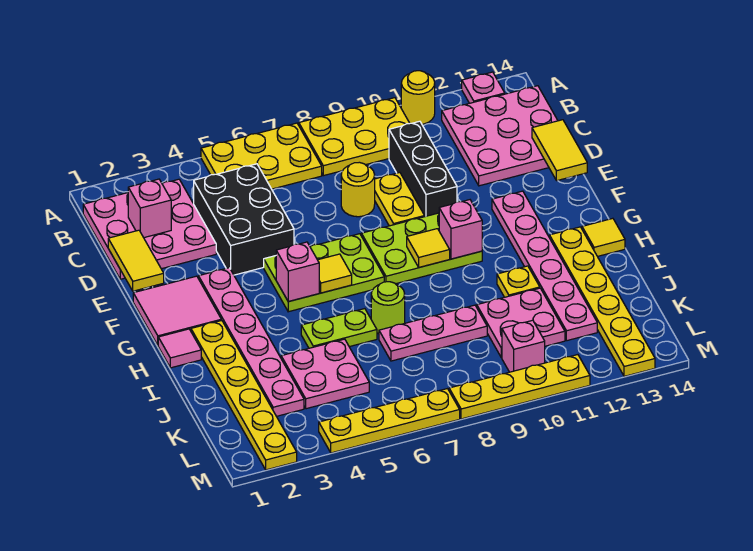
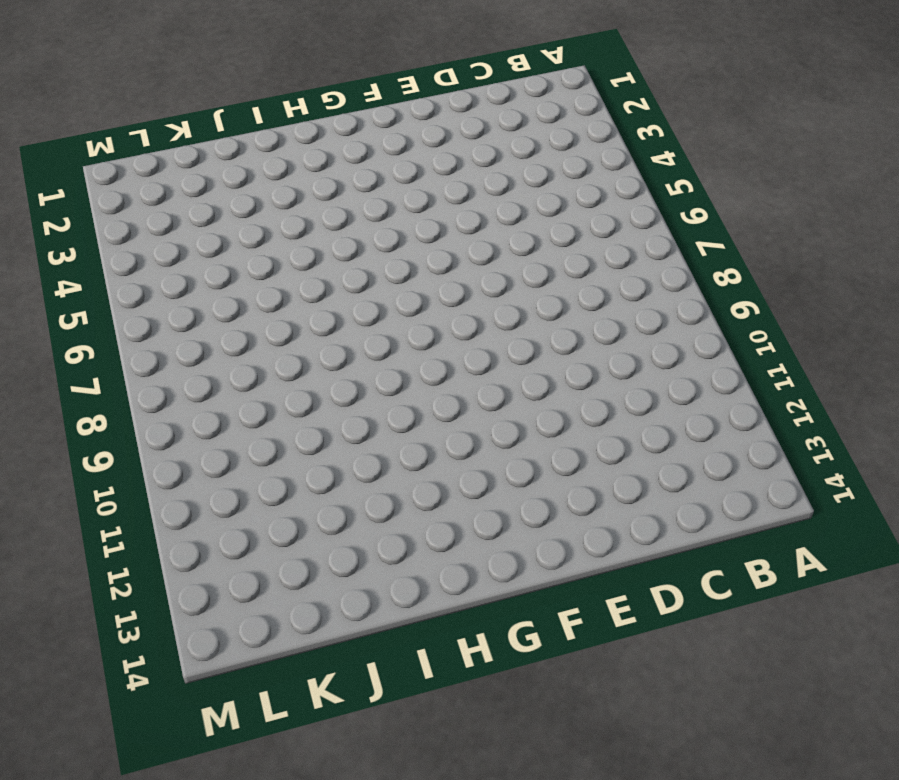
none -> yellow plate A5:B7 level 1
none -> yellow plate A8:B10 level 1
none -> yellow round brick A11 level 1
none -> pink plate A13 level 1

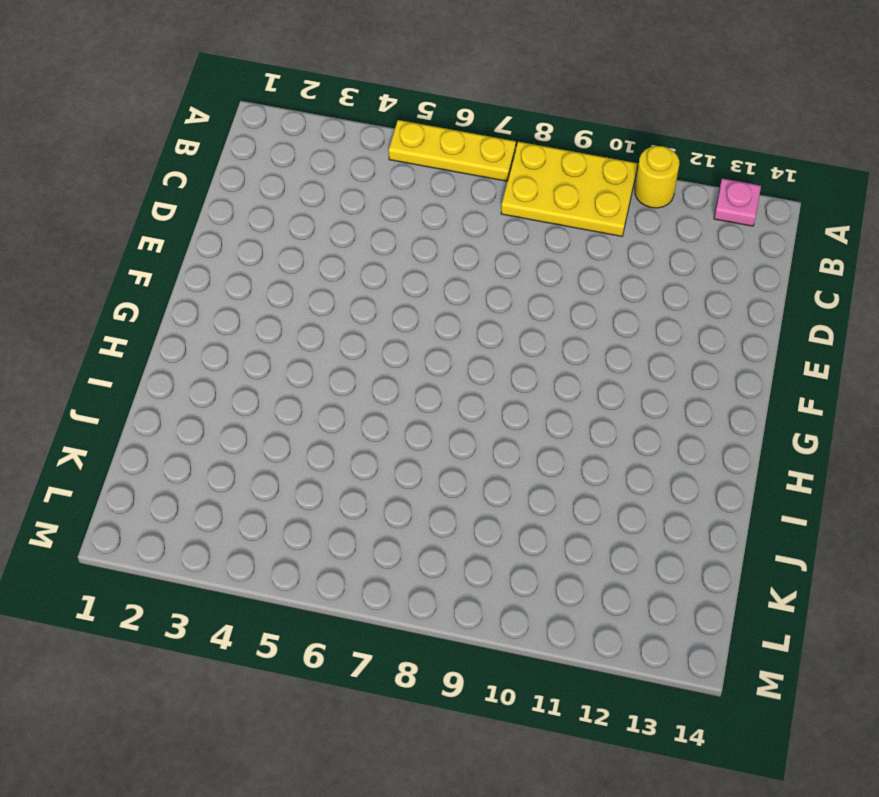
yellow plate A5:A7 level 1 -> yellow plate A5:B7 level 1
none -> pink plate B1:D3 level 1
none -> pink plate B12:D14 level 1
none -> black brick C4:E5 level 1
none -> black brick C10:E10 level 1

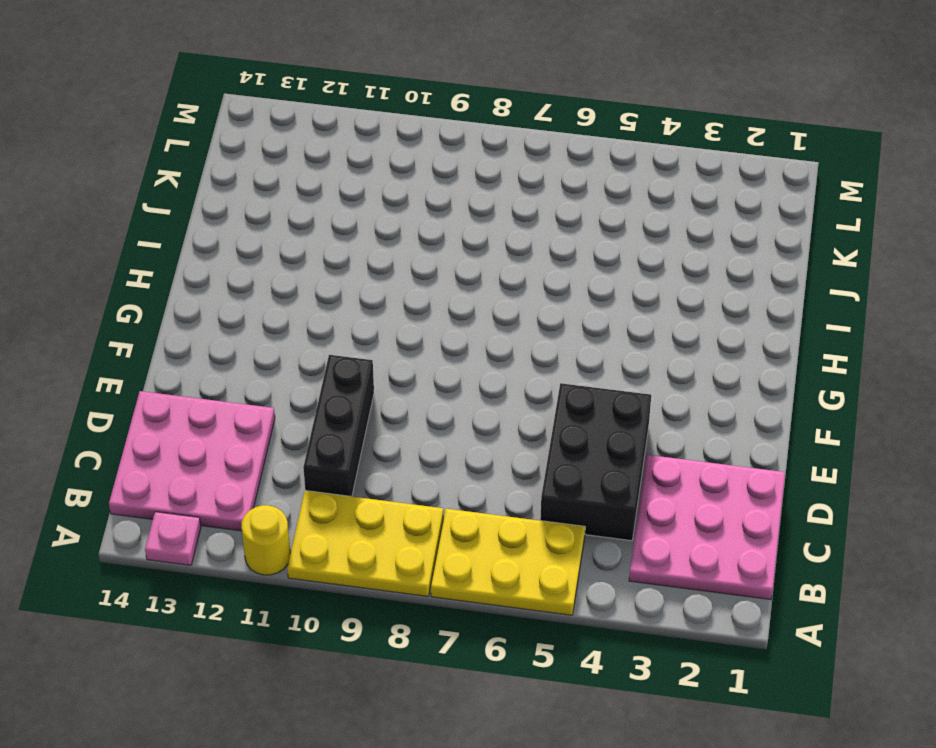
none -> yellow round brick D8 level 1
none -> yellow plate D9:E9 level 1
none -> pink tile F1:G2 level 1
none -> pink plate F3:K3 level 1

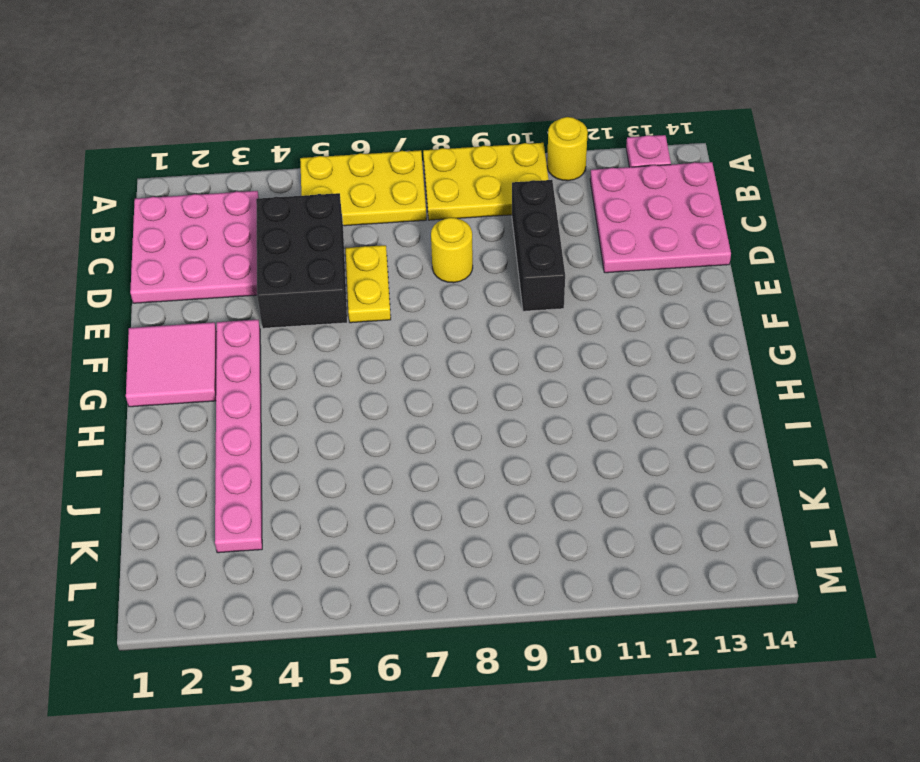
yellow plate D6:E6 level 1 -> yellow plate D9:E9 level 1
none -> lime plate F5:G7 level 1
none -> lime plate F8:G10 level 1
none -> pink plate F12:K12 level 1
none -> pink tile H1 level 1

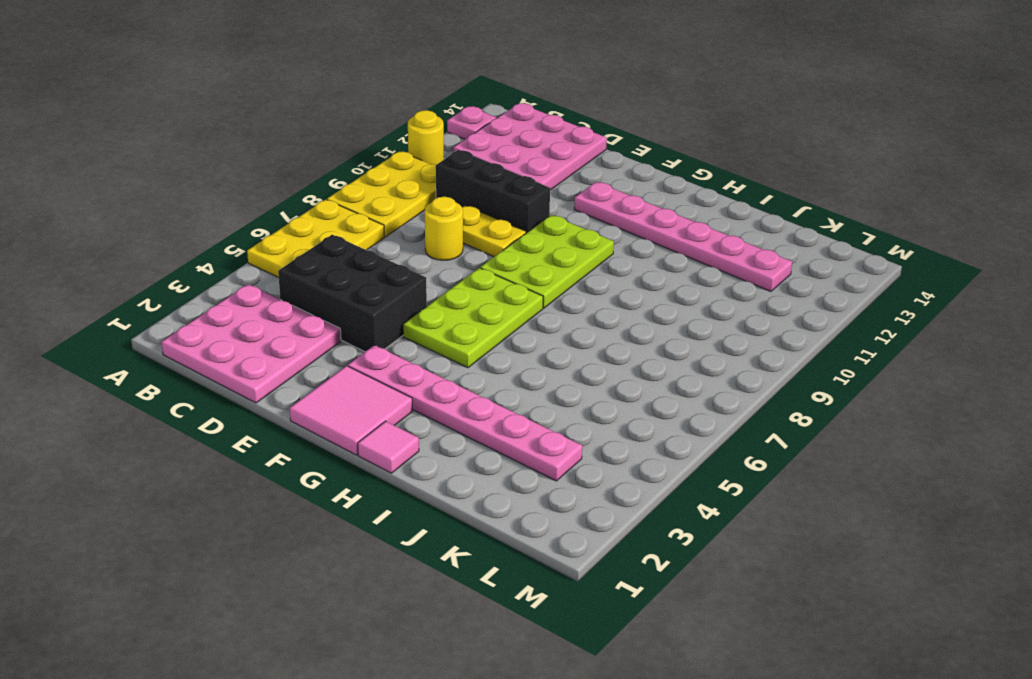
none -> yellow plate H2:M2 level 1
none -> yellow plate H13:M13 level 1
none -> yellow tile H14 level 1
none -> lime plate I5:I6 level 1

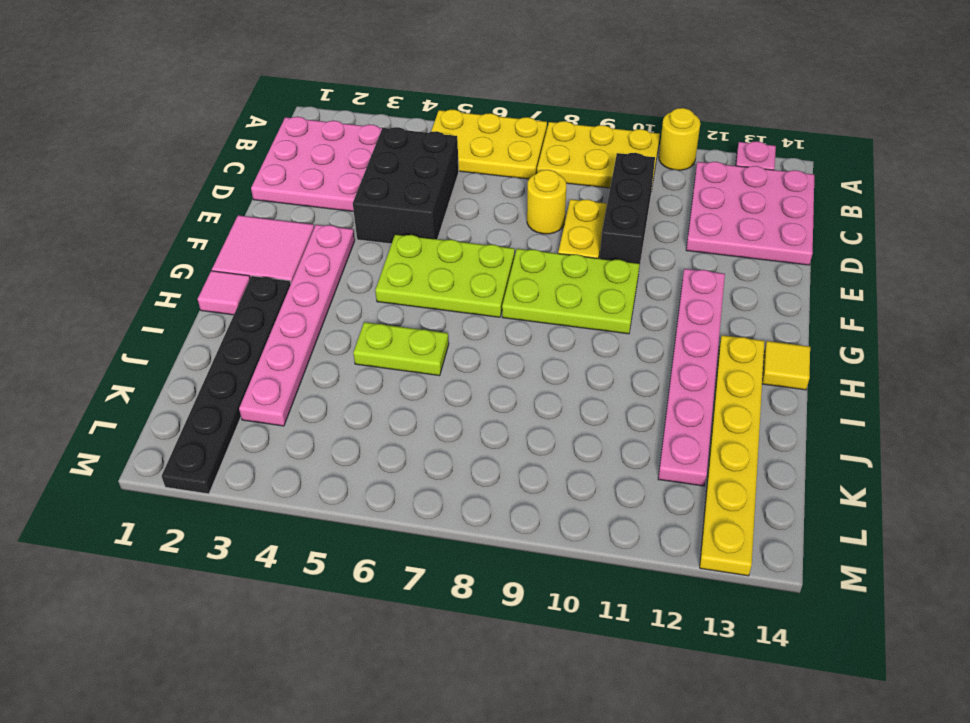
black plate H2:M2 level 1 -> yellow plate H2:M2 level 1
none -> lime round brick I7 level 1
none -> yellow plate I11 level 1
none -> pink plate J4:K5 level 1
none -> pink plate J7:J9 level 1

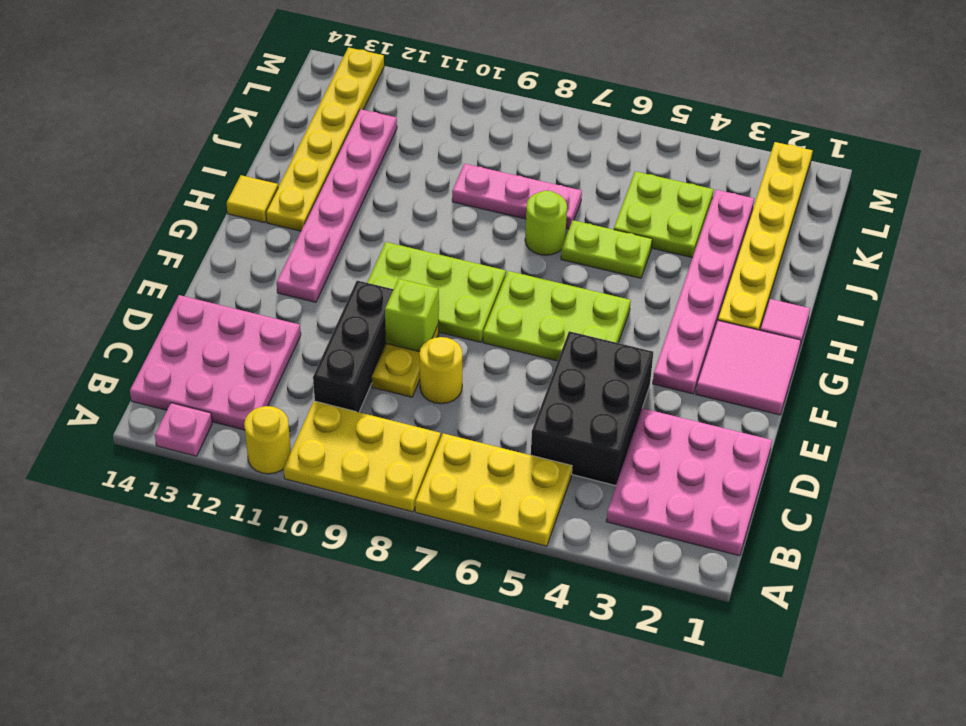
lime brick E9 level 2 -> none
lime plate J4:K5 level 1 -> pink plate J4:K5 level 1
none -> yellow plate I11 level 1
none -> pink plate J10:K11 level 1
none -> pink brick L10 level 1
none -> yellow plate M4:M7 level 1

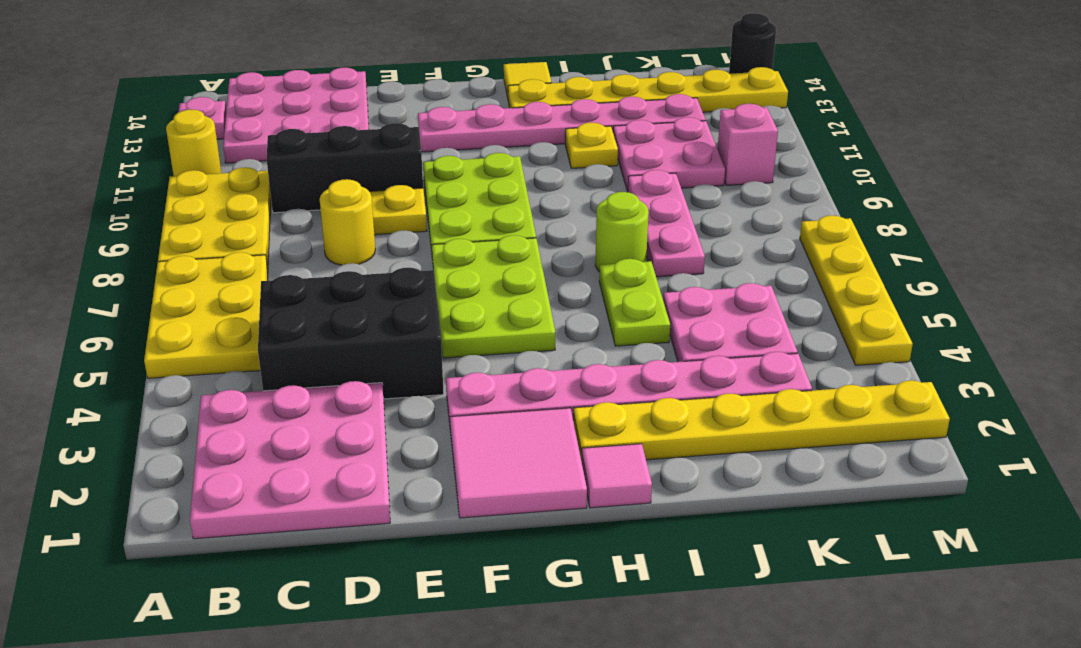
black round brick M14 level 1 -> none
none -> yellow plate M8:M11 level 1
none -> pink brick C2 level 2
none -> yellow tile D1:E1 level 2
none -> yellow tile D14:E14 level 2

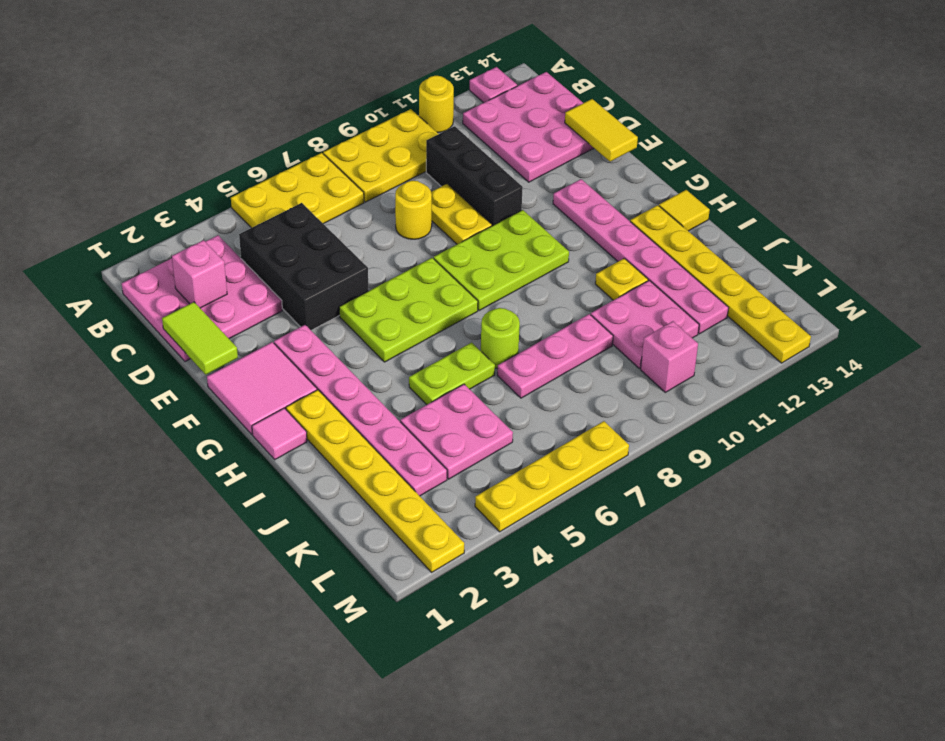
lime tile D1:E1 level 2 -> yellow tile D1:E1 level 2
none -> yellow plate M8:M11 level 1
none -> pink brick G5 level 2
none -> yellow tile G6 level 2
none -> yellow tile G9 level 2

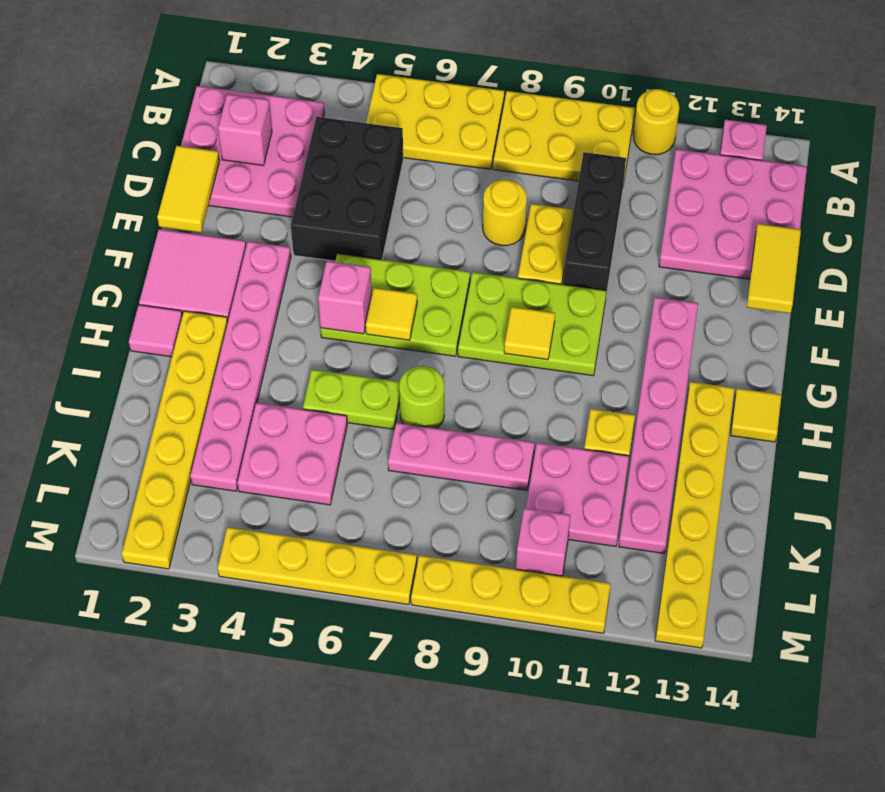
none -> pink brick G10 level 2

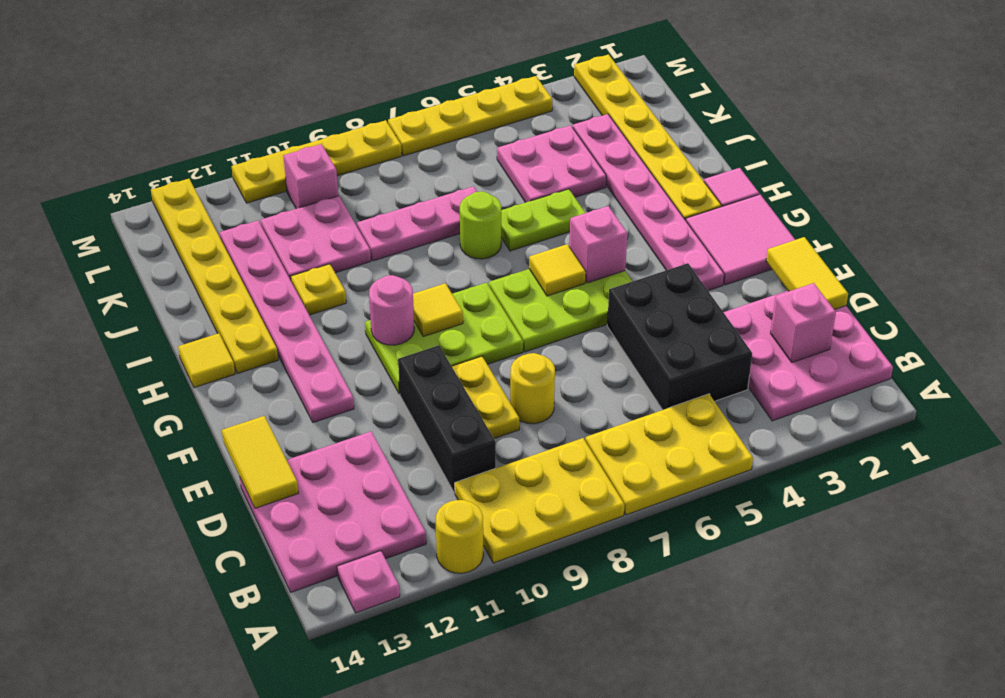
pink round brick G10 level 2 -> pink brick G10 level 2

